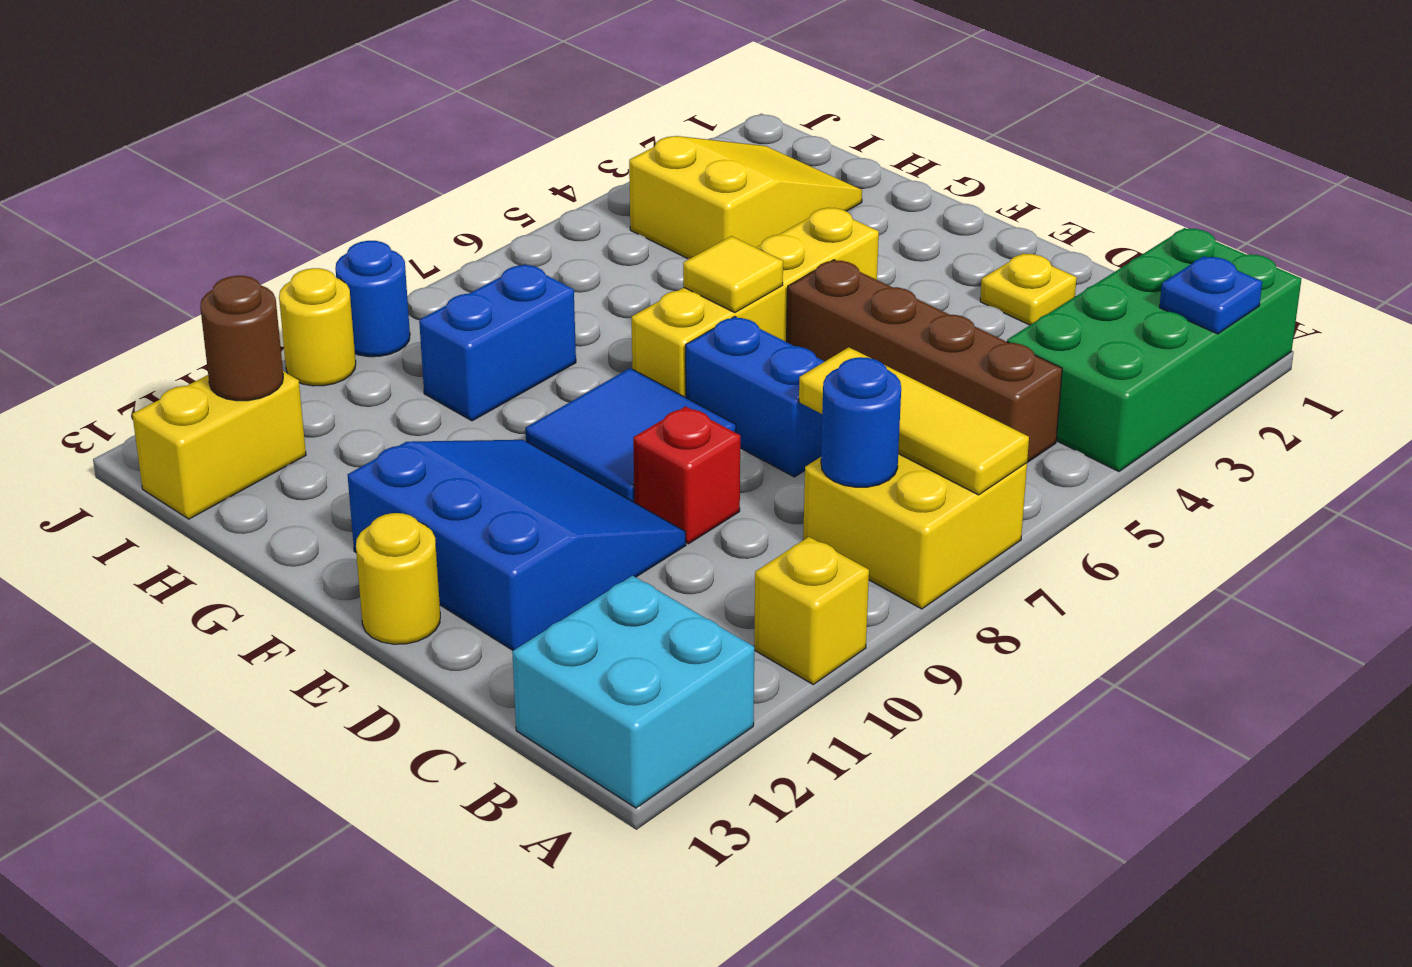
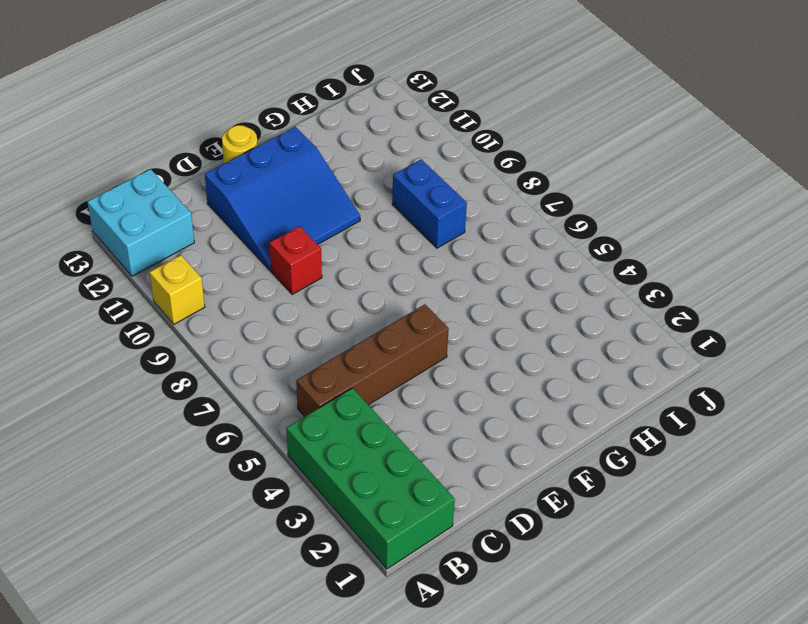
none -> yellow brick A7:B8 level 1
none -> yellow plate D2 level 1
none -> blue brick D7:E7 level 1

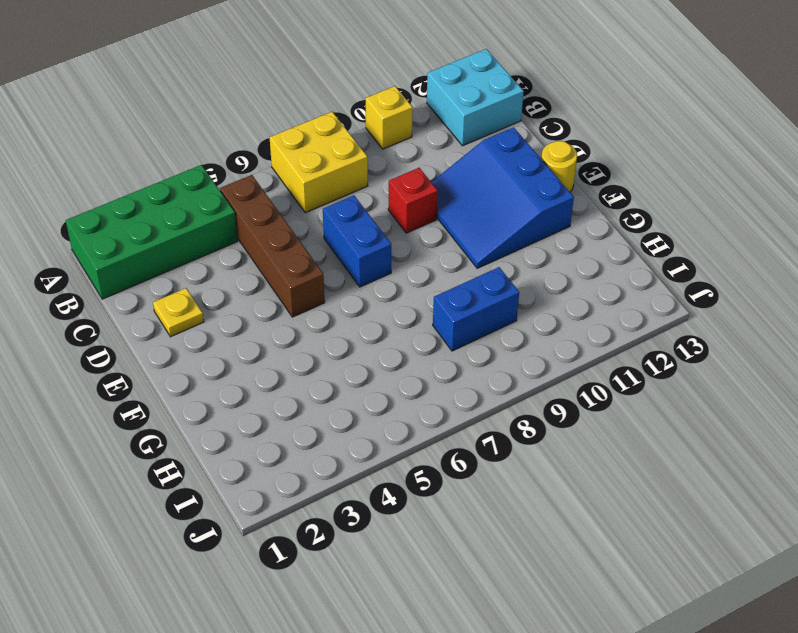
none -> blue tile E8:F9 level 1
none -> yellow brick F4:F7 level 1
none -> yellow slope H2:I4 level 1 top 4

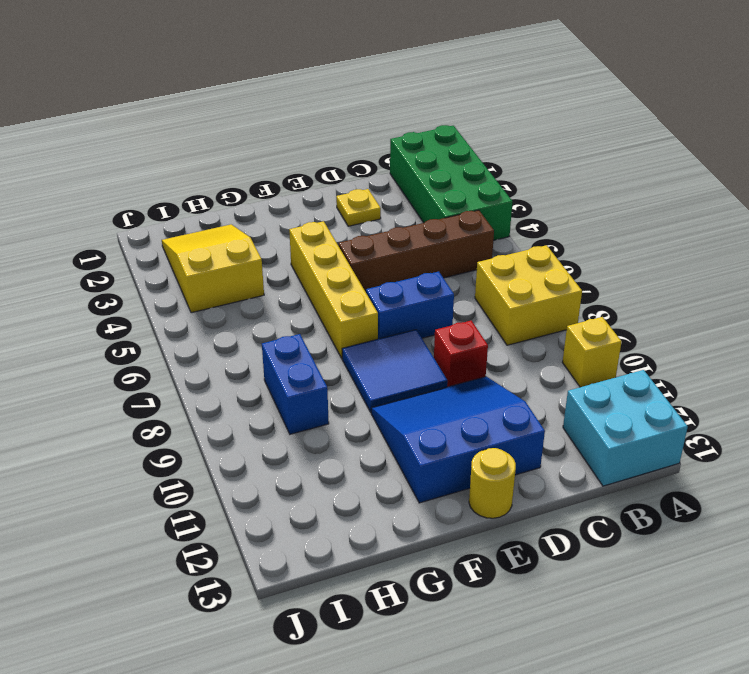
none -> yellow brick I12:I13 level 1
none -> blue round brick J9 level 1
none -> yellow round brick J10 level 1

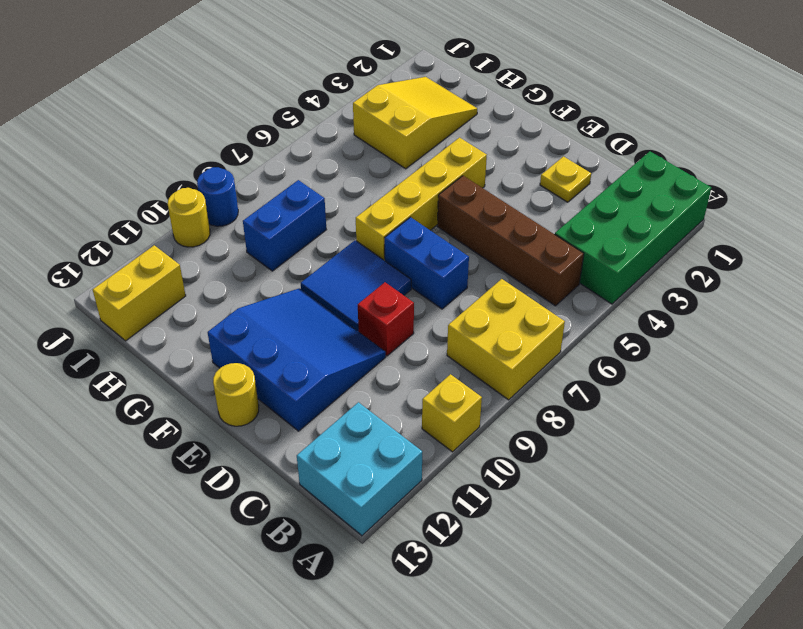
none -> blue plate A2 level 2
none -> yellow tile A7:C7 level 2
none -> blue round brick B8 level 2

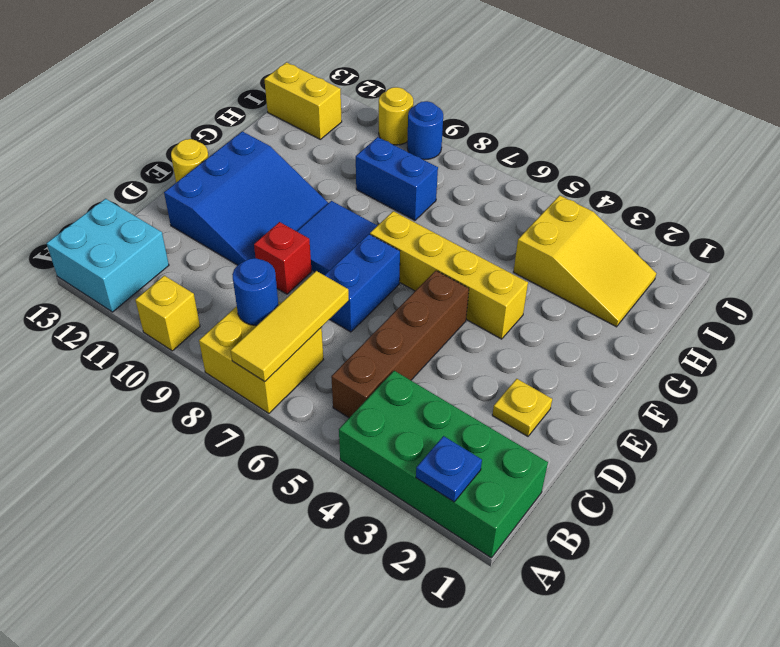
none -> yellow tile F6 level 2
none -> brown round brick I12 level 2

